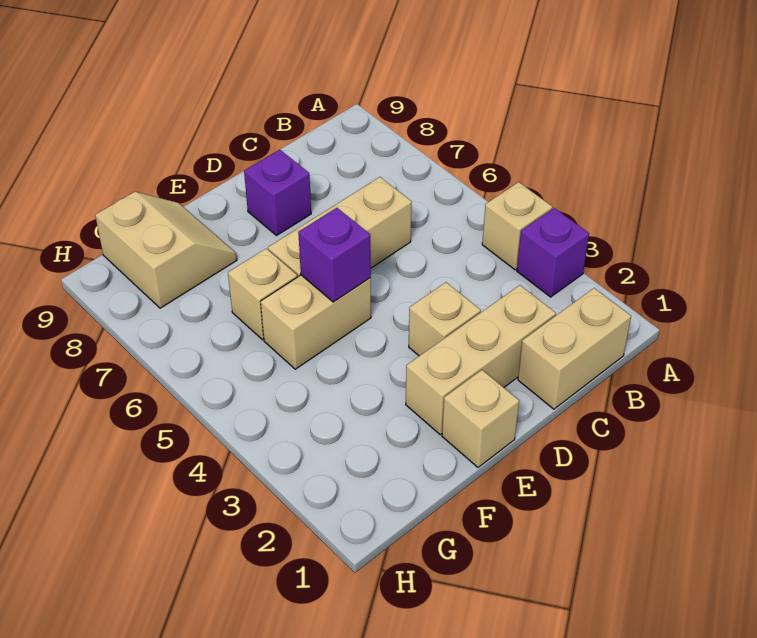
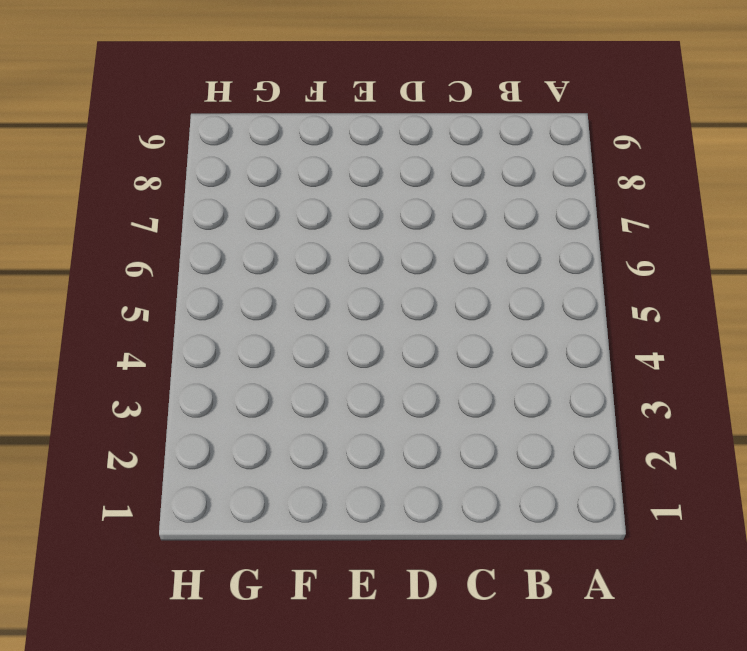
none -> purple brick A3 level 1
none -> tan brick A4 level 1
none -> tan brick B1:C1 level 1

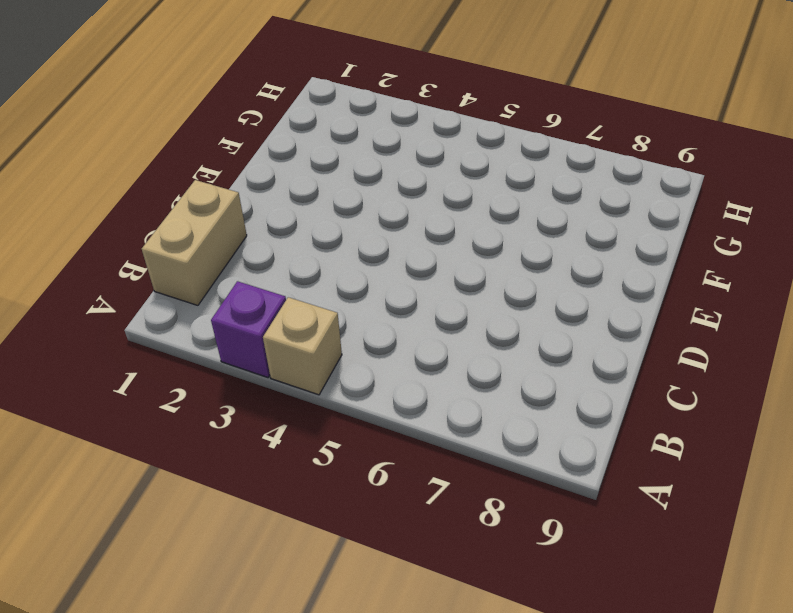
none -> tan brick C2:E2 level 1
none -> tan brick C6:E6 level 1
none -> tan brick D3 level 1

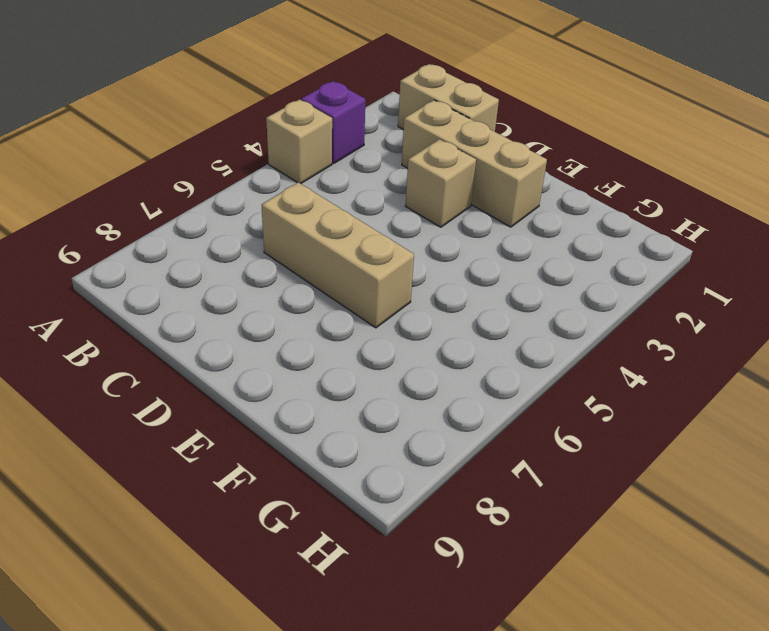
none -> purple brick D8 level 1
none -> tan brick E1 level 1
none -> tan brick E5:F5 level 1

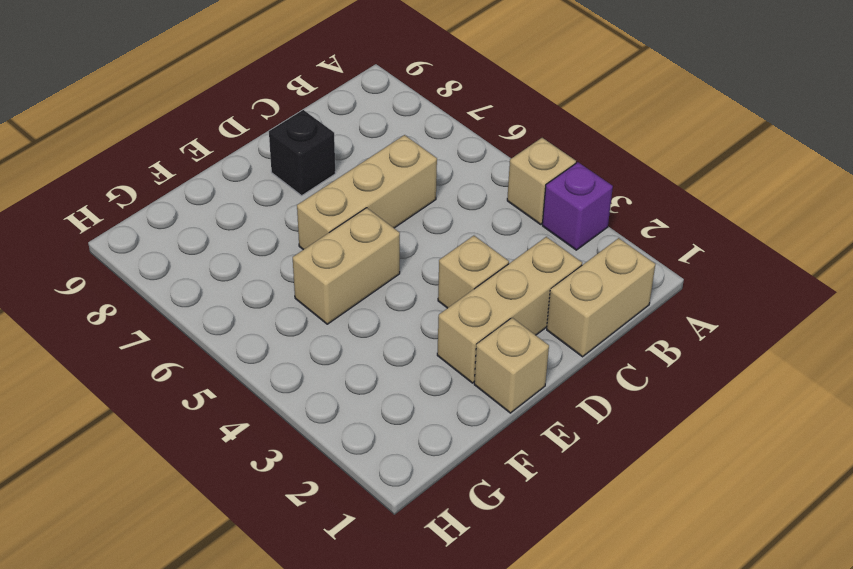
black brick D8 level 1 -> purple brick D8 level 1
none -> tan brick F6 level 1
none -> tan slope F8:G9 level 1 top G
none -> purple brick E5 level 2

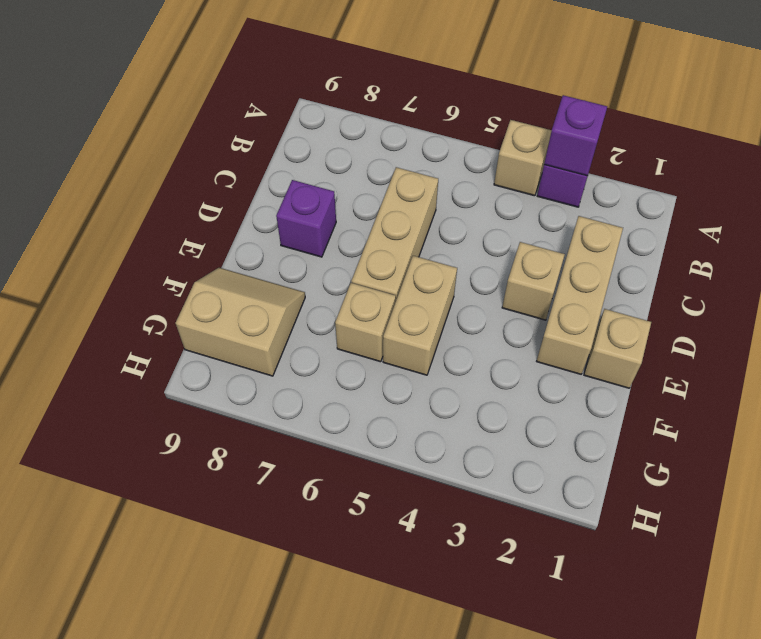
purple brick A3 level 2 -> purple brick E5 level 2
none -> tan brick B1:C1 level 1

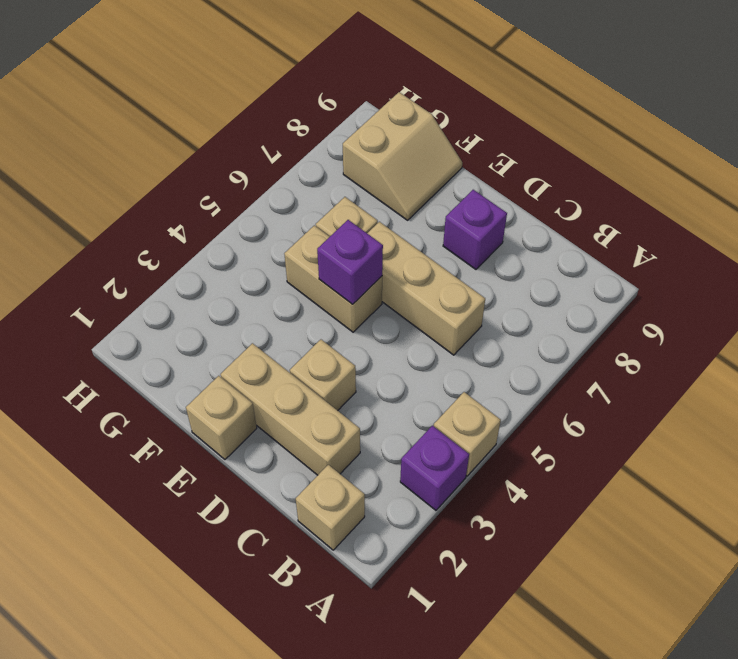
tan brick B1 level 1 -> tan brick B1:C1 level 1

